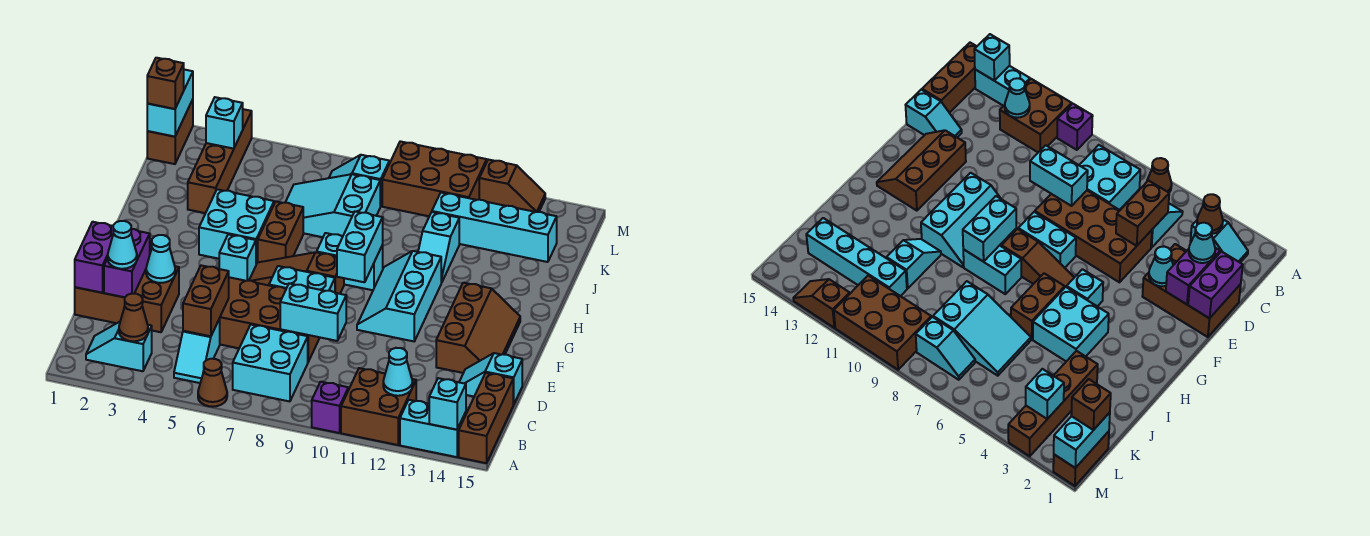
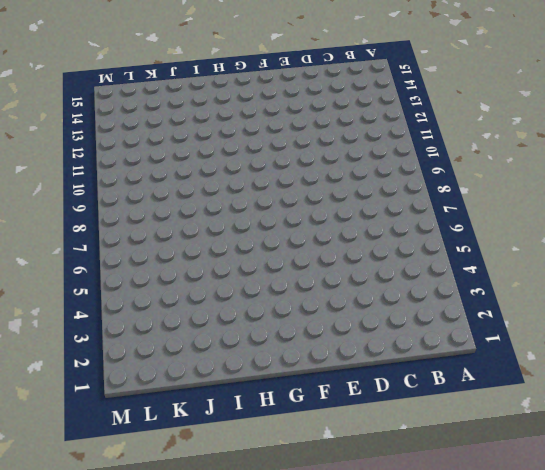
none -> brown cone A6 level 1
none -> purple brick A10 level 1
none -> brown brick A11:B12 level 1
none -> cyan brick A13:A14 level 1

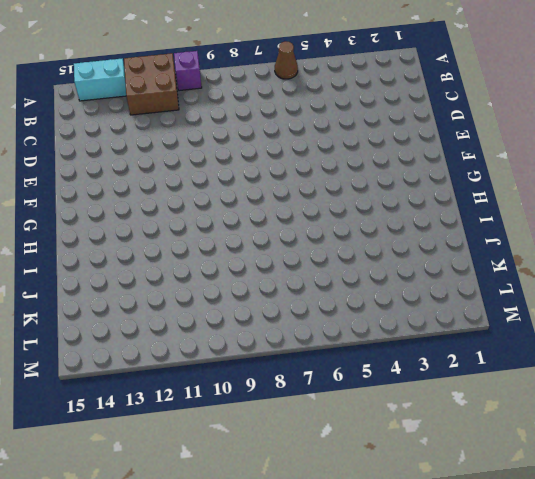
none -> brown brick A15:C15 level 1
none -> cyan slope B2:B3 level 1 top 3
none -> cyan slope B5:C5 level 1 top C
none -> cyan brick B7:C8 level 1

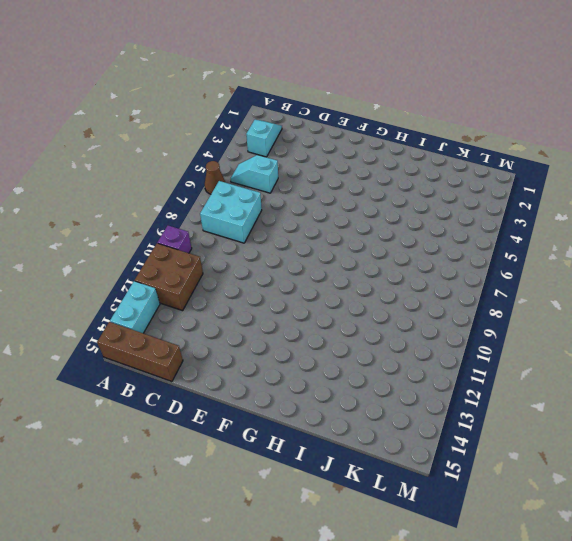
none -> brown brick D1:E3 level 1
none -> brown brick D5:E8 level 1
none -> cyan slope D14:D15 level 1 top 15
none -> brown slope E13:G14 level 1 top 13

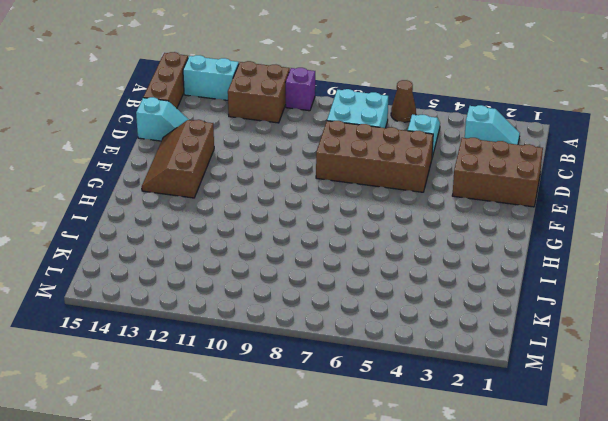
none -> cyan brick F7:F8 level 1
none -> cyan slope F10:H11 level 1 top 11
none -> cyan brick G5 level 1
none -> brown slope G6:G8 level 1 top 8

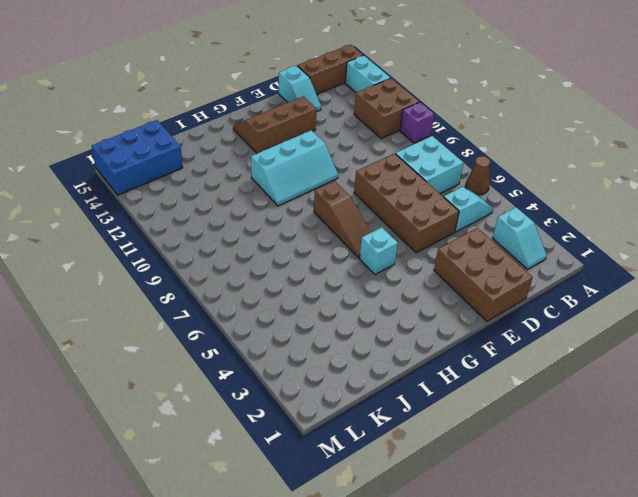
blue brick K14:M15 level 1 -> cyan brick K11:K14 level 1
none -> cyan brick F7:F8 level 1
none -> cyan brick H4:I5 level 1
none -> brown brick H6:I6 level 1
none -> cyan brick H8:H9 level 1

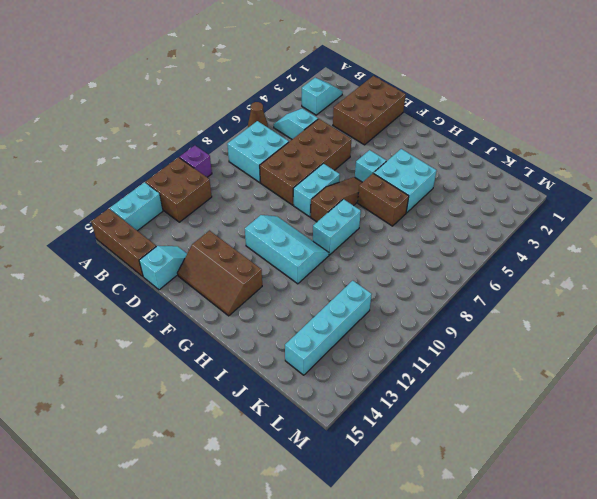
none -> cyan slope I11:J11 level 1 top J
none -> brown brick J3:M3 level 1
none -> cyan slope J6:K8 level 1 top 8
none -> brown brick L1:M1 level 1

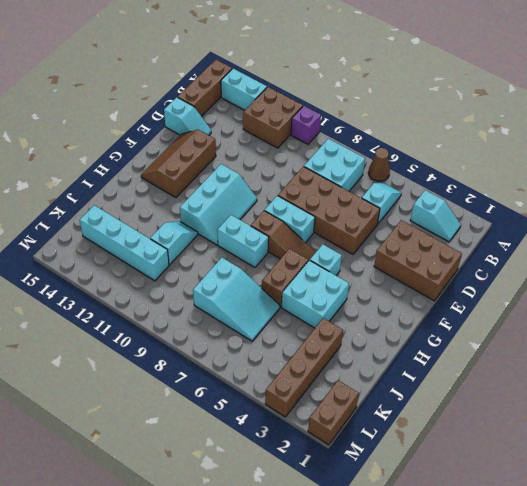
none -> cyan slope L7:L8 level 1 top 8
none -> brown brick L9:M11 level 1
none -> brown slope M12:M13 level 1 top 12
none -> cyan brick A14 level 2

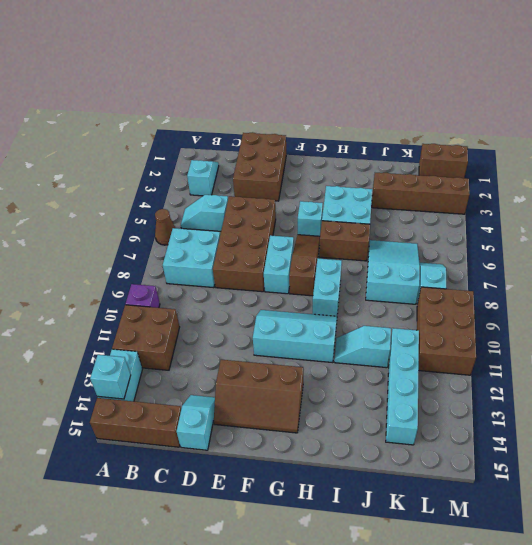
none -> brown slope M12:M13 level 1 top 12
none -> brown cone B3 level 2
none -> cyan cone B12 level 2
none -> brown brick C5:D5 level 2

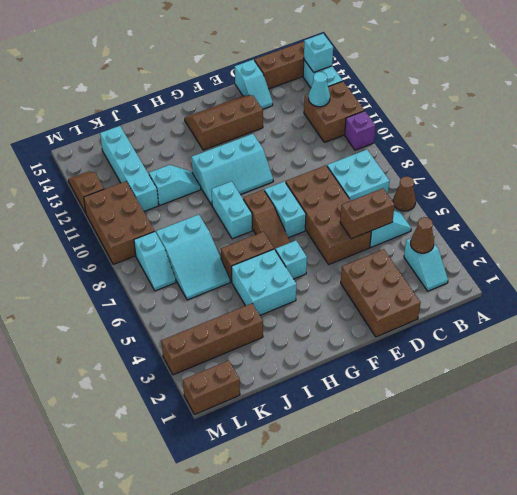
none -> purple brick D1:E1 level 2
none -> purple brick D2:E2 level 2
none -> cyan brick D8:D9 level 2
none -> cyan cone E3 level 2

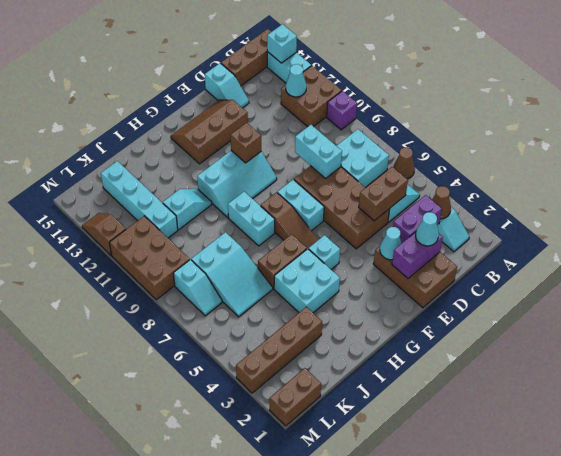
purple brick C3:D3 level 2 -> purple brick D1:E1 level 2
brown brick F11 level 2 -> brown brick L1 level 3
none -> cyan brick G9:H9 level 2
none -> cyan brick L1:M1 level 2
none -> cyan brick L3 level 2

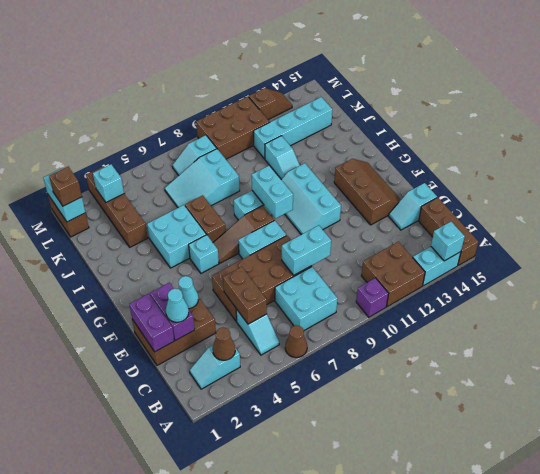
none -> cyan cone B12 level 2

